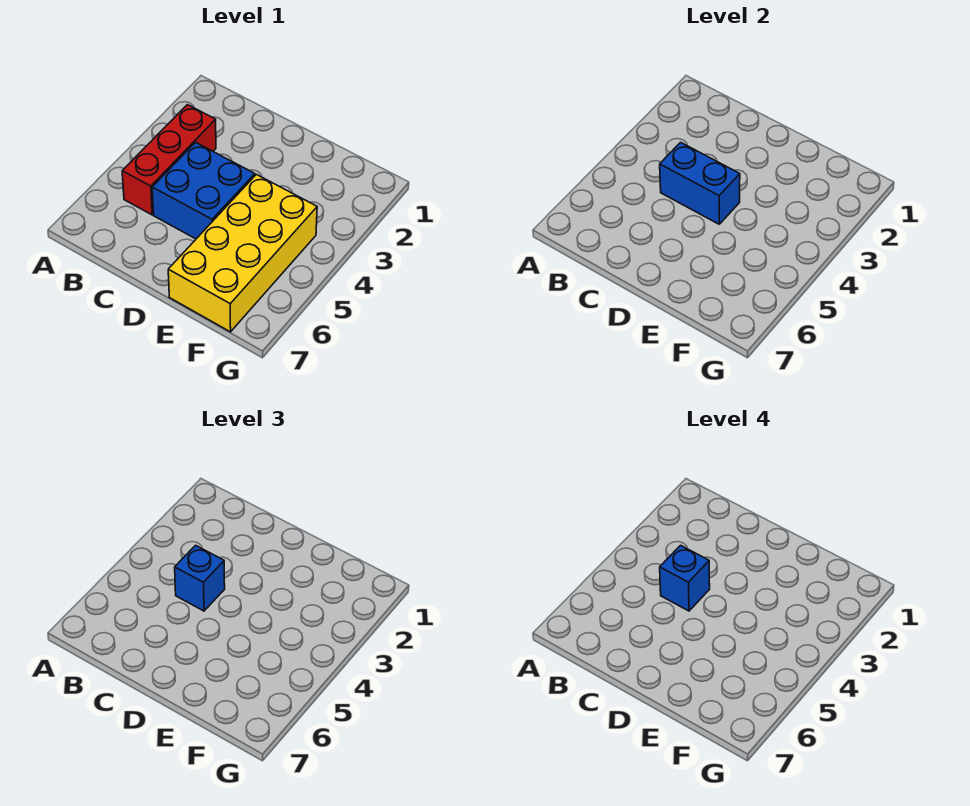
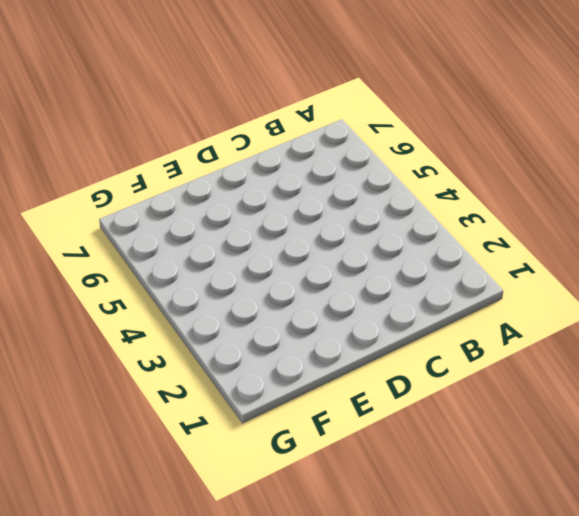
none -> red brick B3:B5 level 1
none -> blue brick C4:D5 level 1

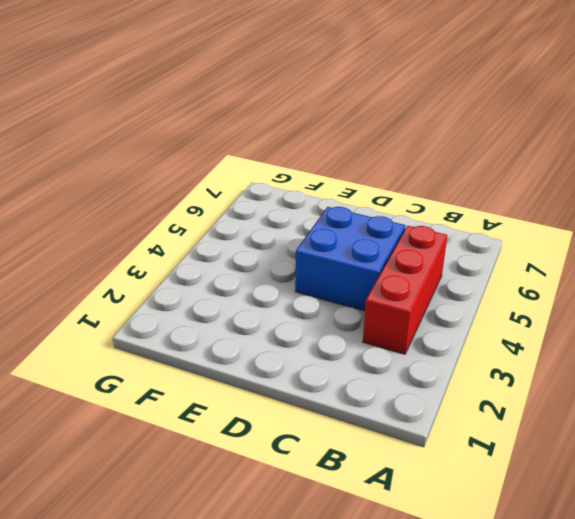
none -> yellow brick E4:F7 level 1
none -> blue brick C4:D4 level 2

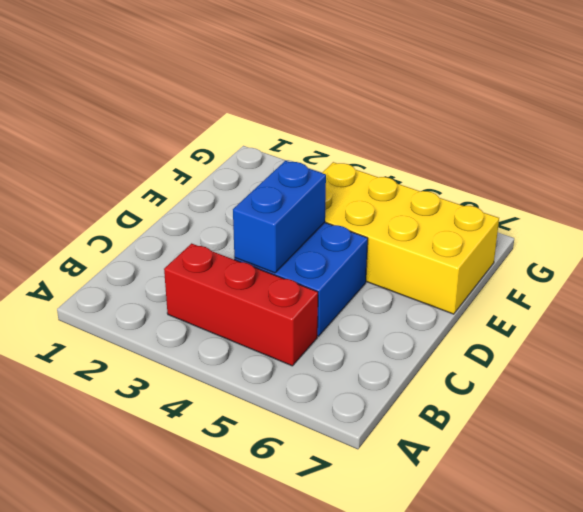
none -> blue brick C4 level 3
none -> blue brick C4 level 4

